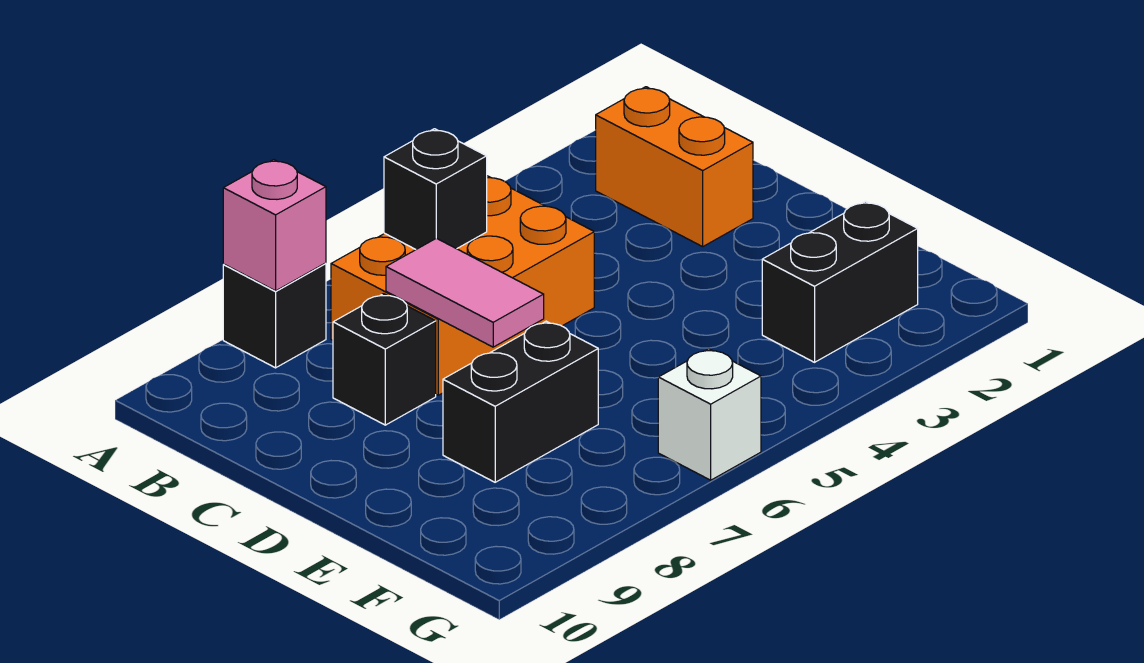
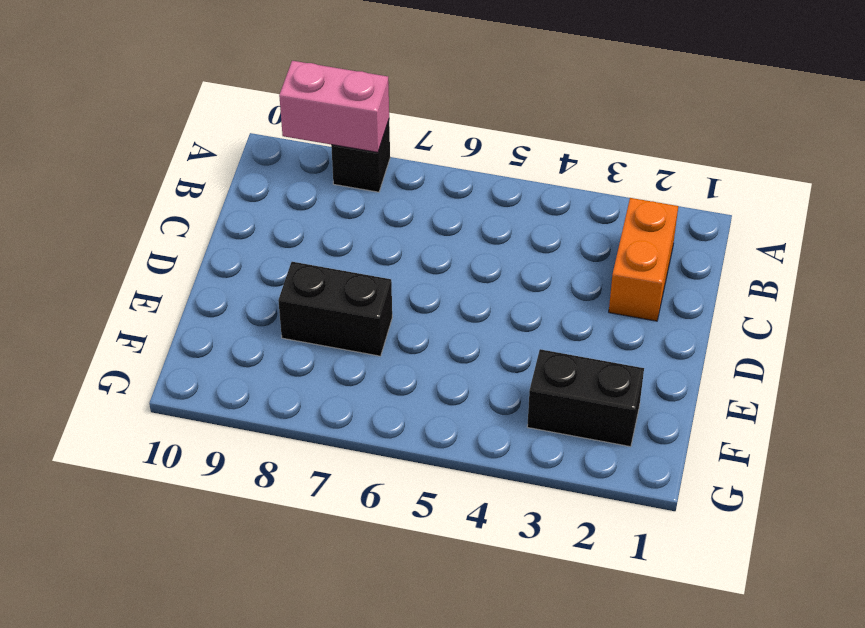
pink brick A8:A9 level 2 -> pink brick A8 level 2
none -> orange brick B5:C7 level 1
none -> black brick C8 level 1

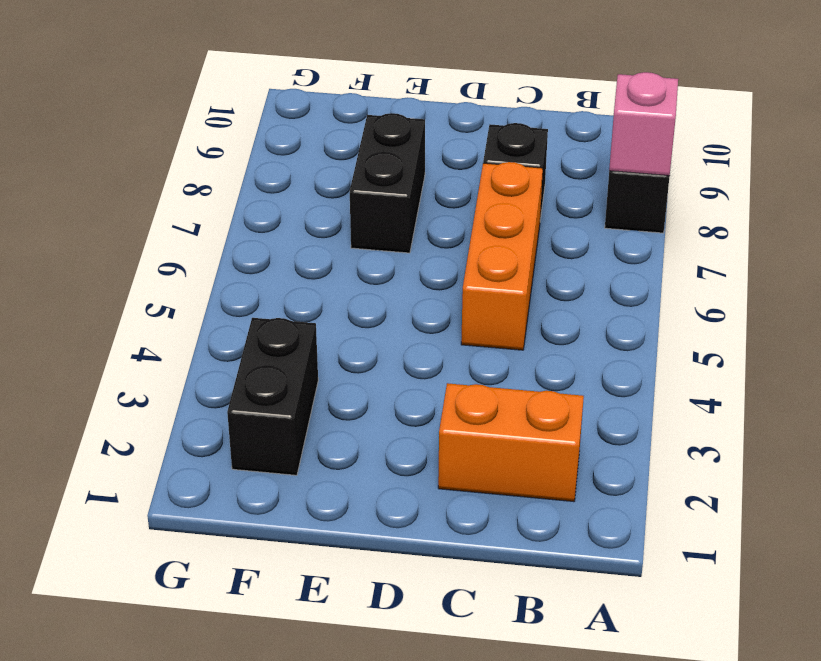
orange brick C5:C7 level 1 -> orange brick B5:C7 level 1
none -> white brick G6 level 1
none -> black brick B6 level 2

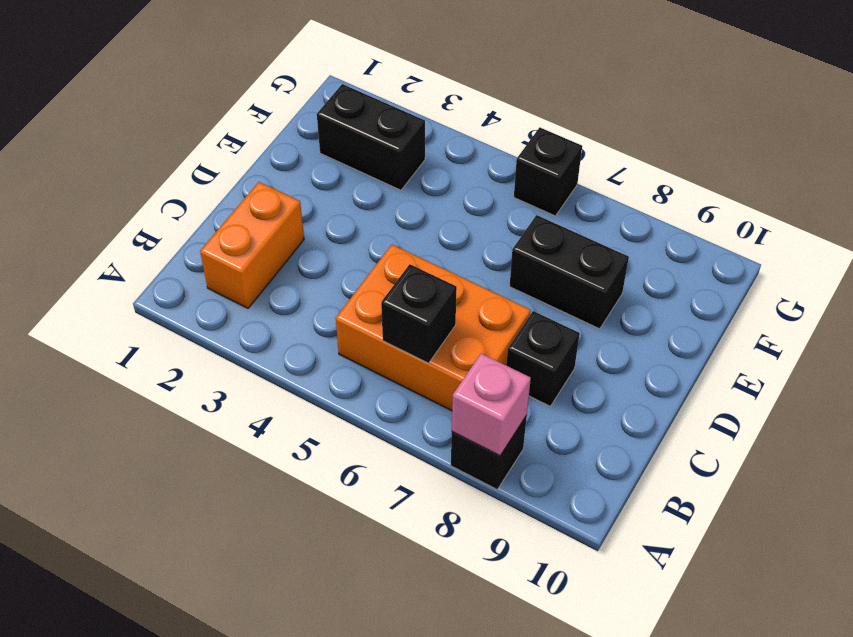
black brick G6 level 1 -> white brick G6 level 1
none -> pink tile C7:D7 level 2

